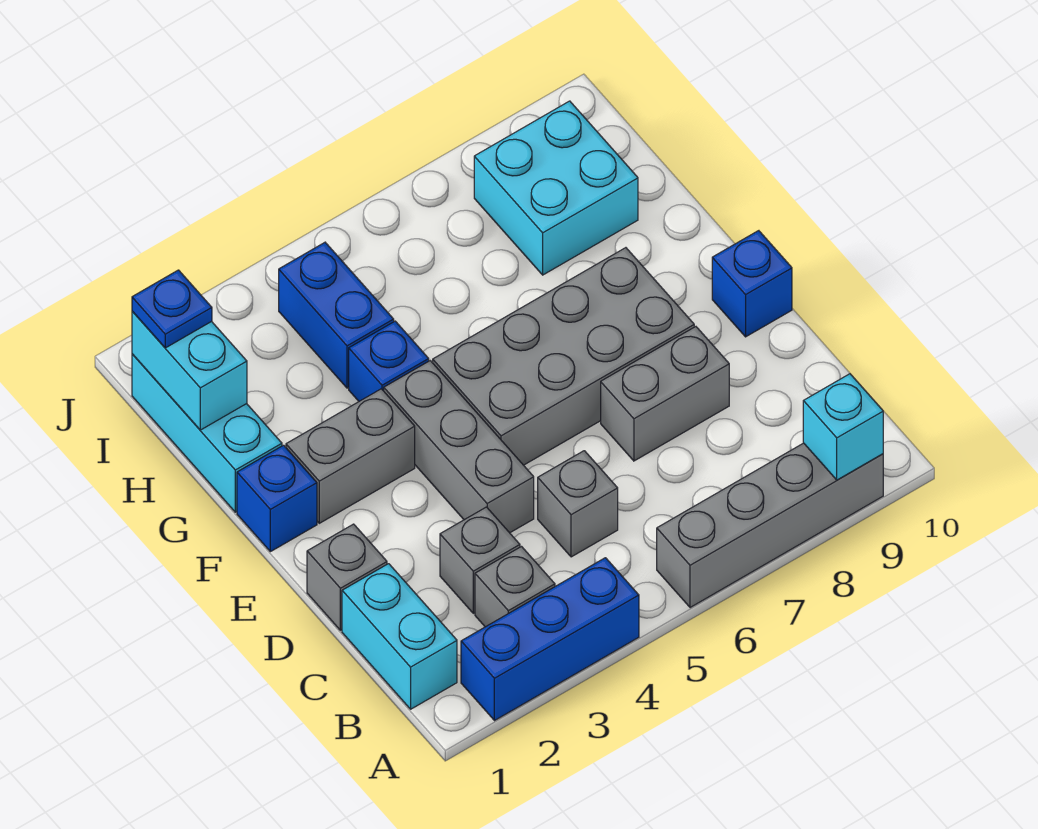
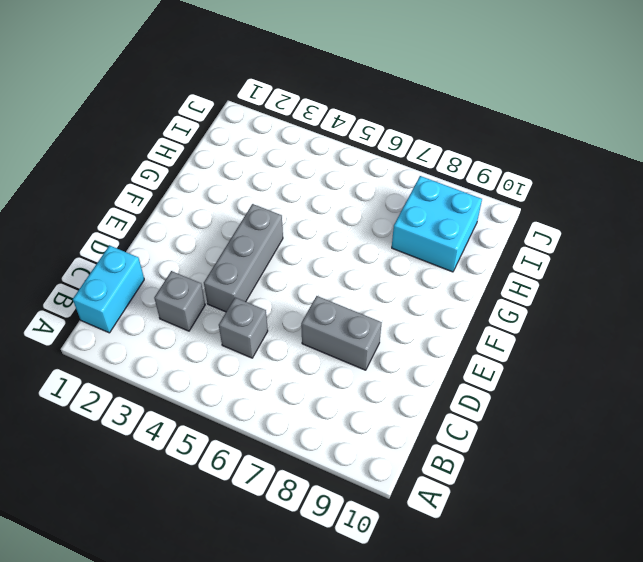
none -> blue brick A2:A4 level 1
none -> grey brick A6:A9 level 1
none -> grey brick B3 level 1

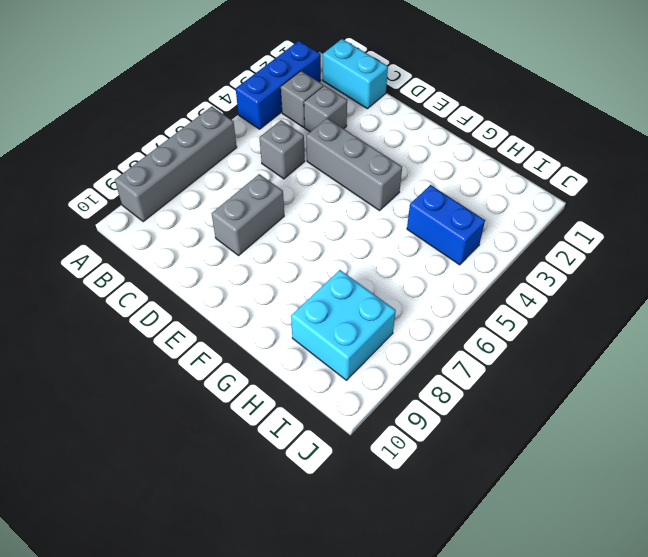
none -> grey brick D1 level 1
none -> grey brick E5:F8 level 1
none -> blue brick E10 level 1

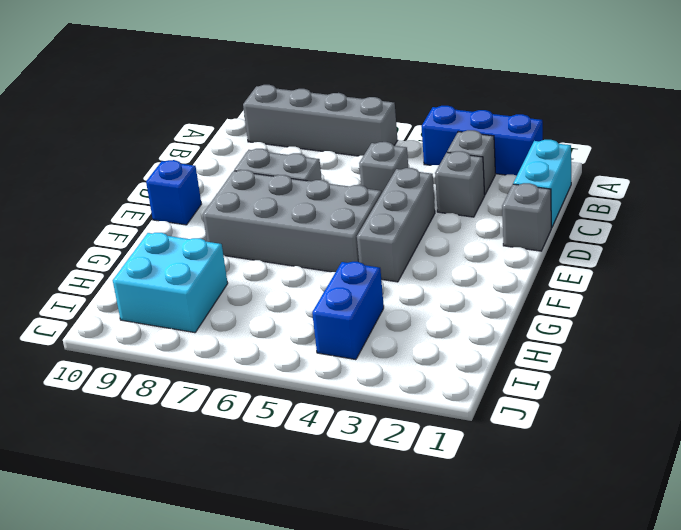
none -> blue brick F1 level 1
none -> grey brick F2:F3 level 1
none -> cyan brick G1:I1 level 1

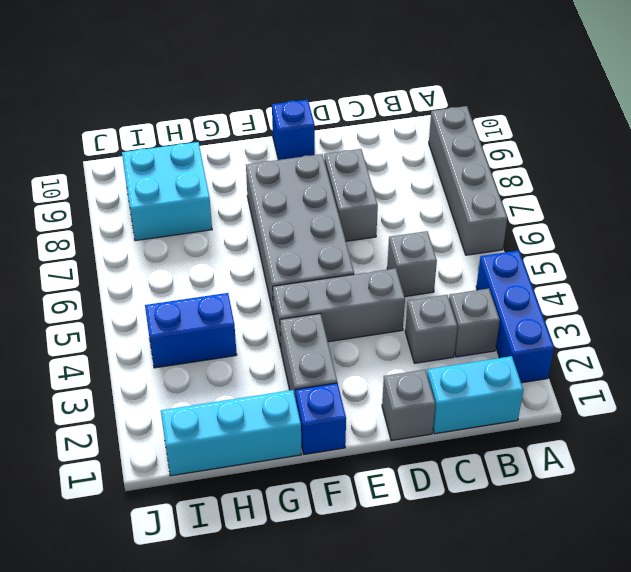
none -> blue brick G4 level 1
none -> cyan brick A9 level 2
none -> cyan brick H1:I1 level 2

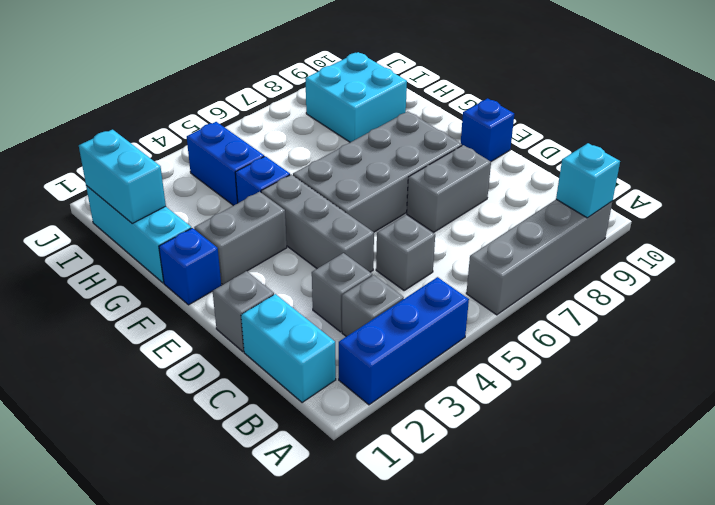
none -> blue plate I1 level 3

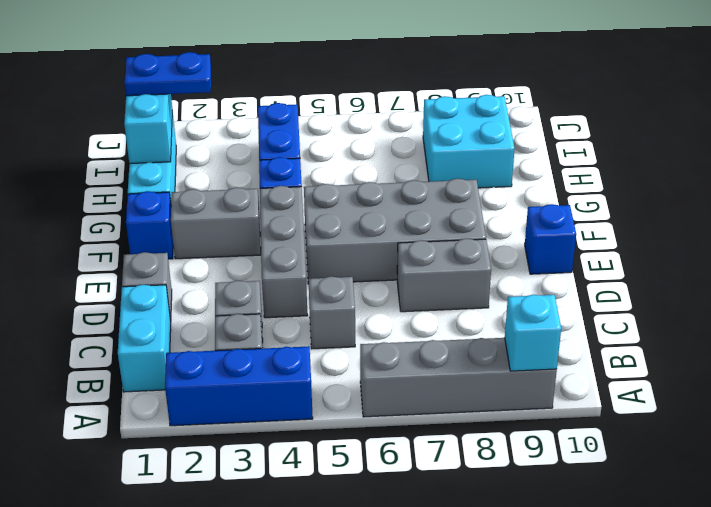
blue plate I1:I2 level 3 -> blue plate I1 level 3

